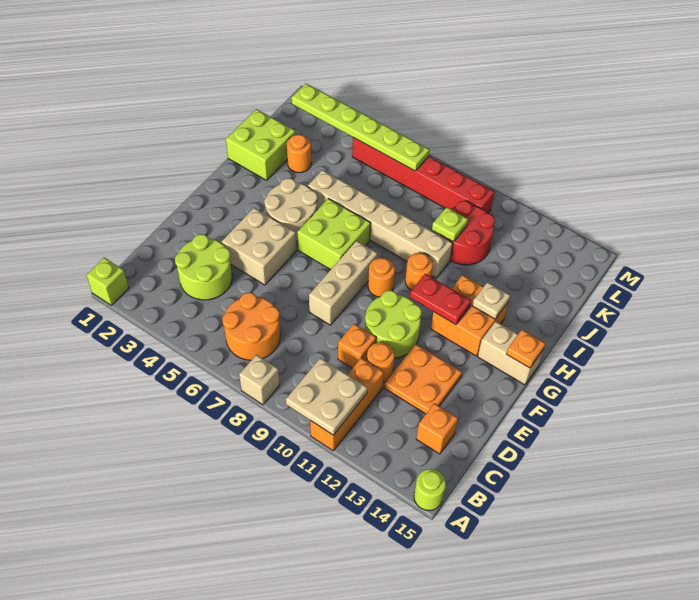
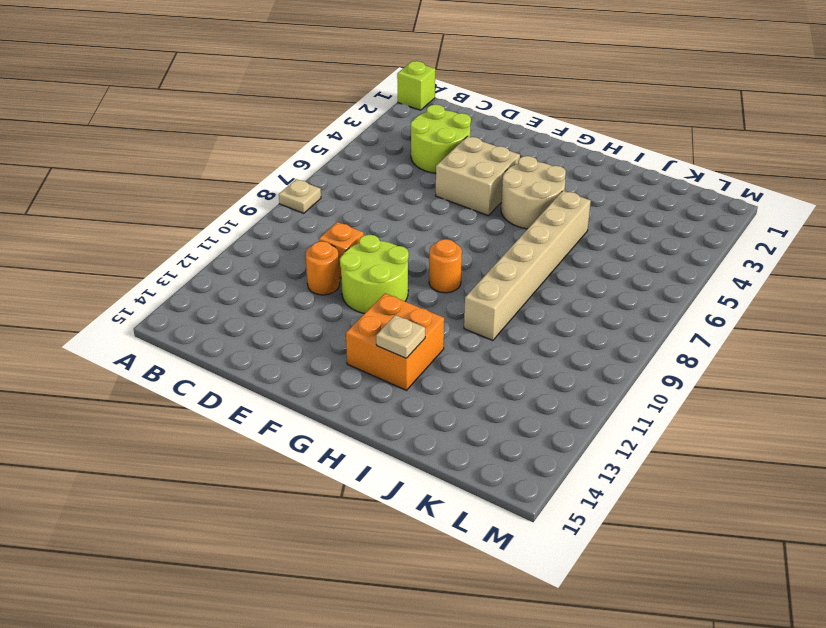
tan plate A8 level 1 -> tan brick A8 level 1
none -> orange brick A11:C11 level 1
none -> lime round brick A15 level 1
none -> orange round brick B6:C7 level 1
none -> orange brick C14 level 1

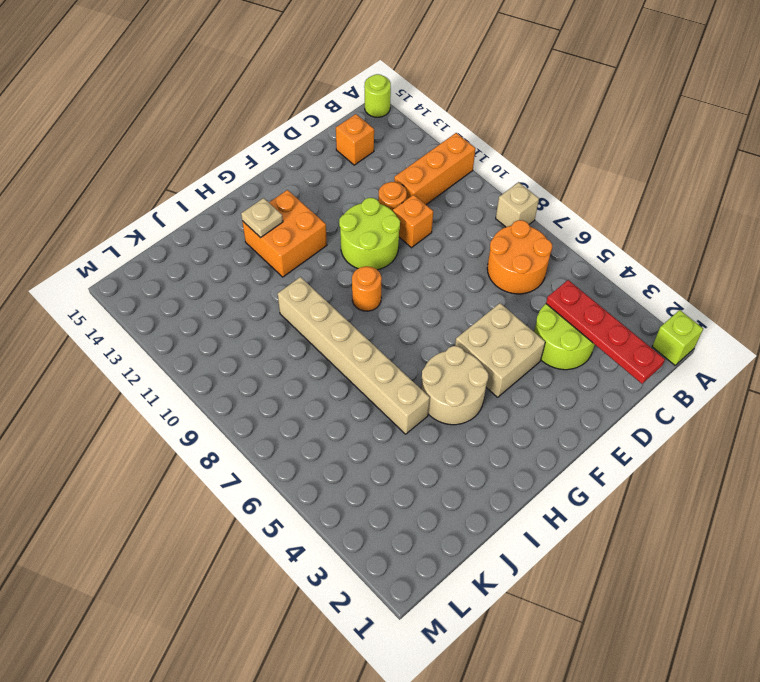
red plate C1:C4 level 2 -> none
none -> orange plate D12:E13 level 1
none -> tan brick E8:G8 level 1
none -> lime brick G6:H7 level 1
none -> tan brick G14:G15 level 1

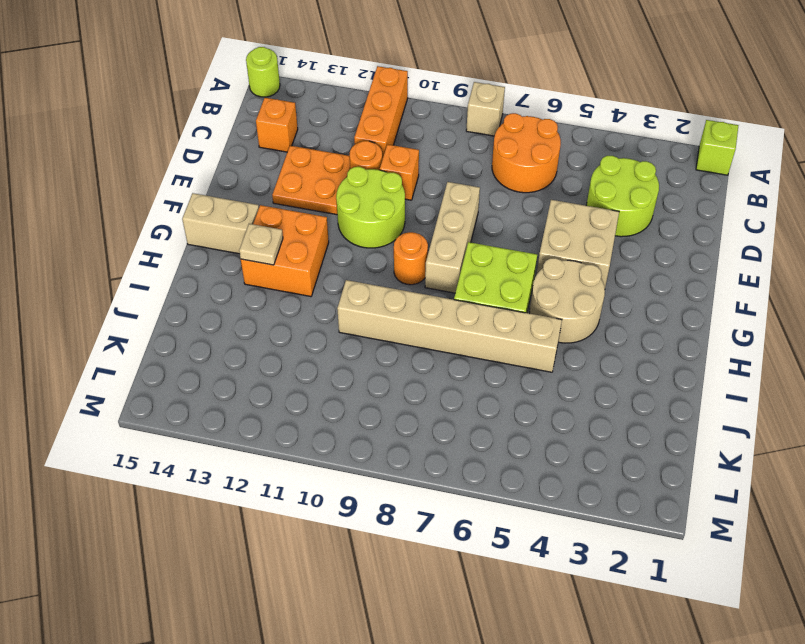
none -> orange round brick H10 level 1
none -> lime brick I1:J2 level 1
none -> orange round brick J3 level 1
none -> red round brick J10:K11 level 1

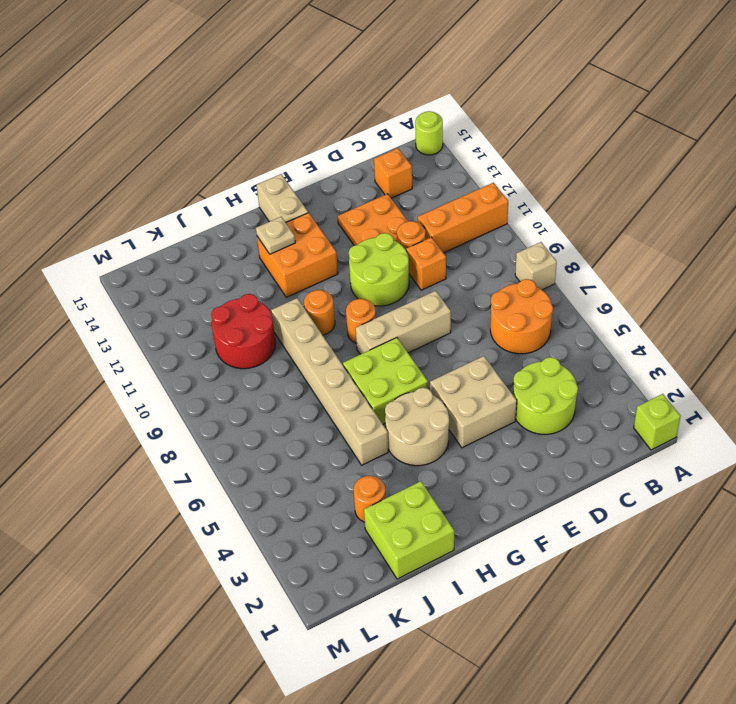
none -> red brick L5:L10 level 1
none -> tan plate A10:B11 level 2
none -> red plate G11:G12 level 2
none -> orange plate G15 level 2

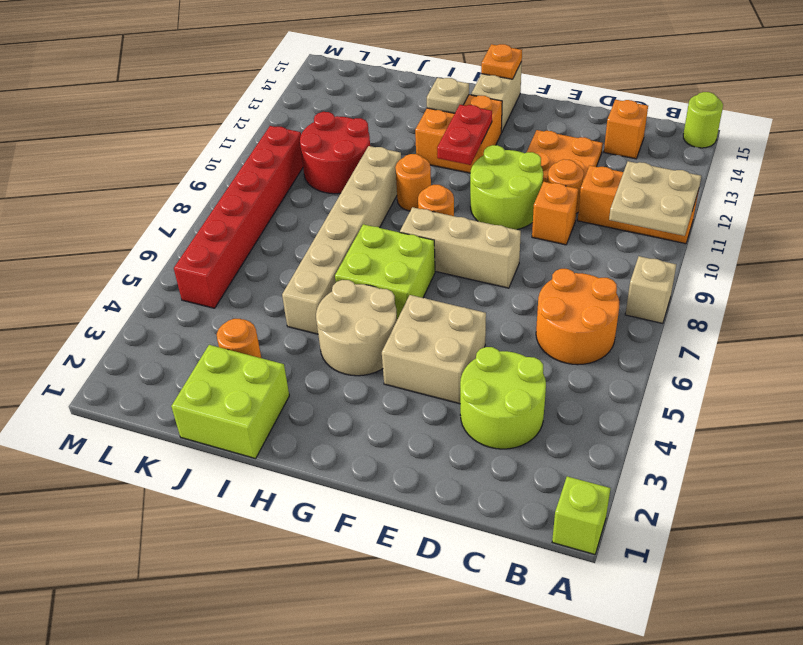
none -> lime plate J10 level 2
none -> lime plate L2:L7 level 2

